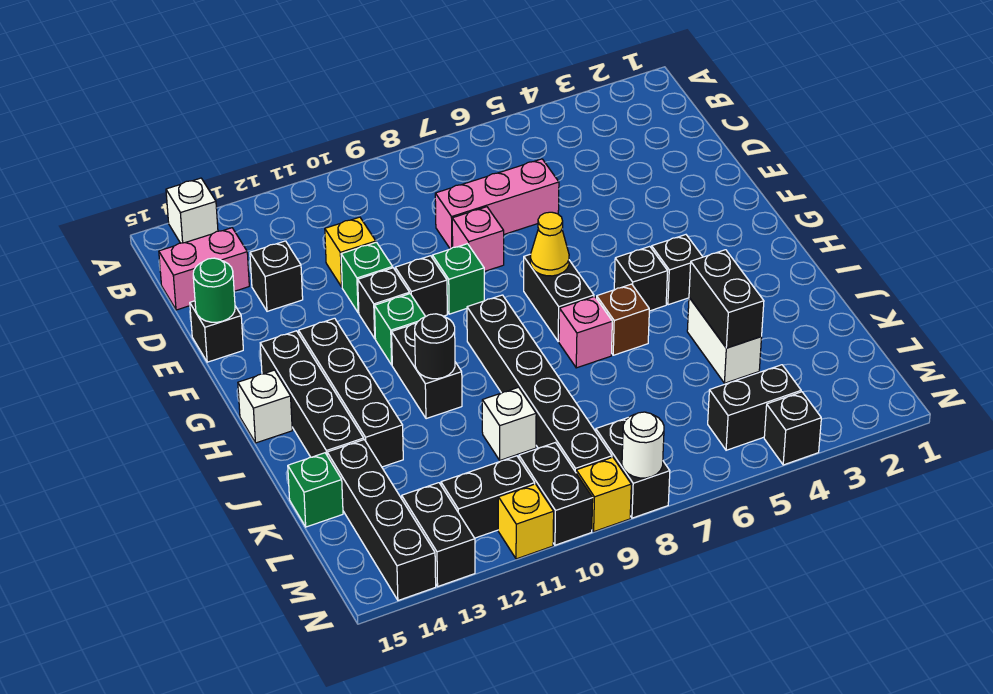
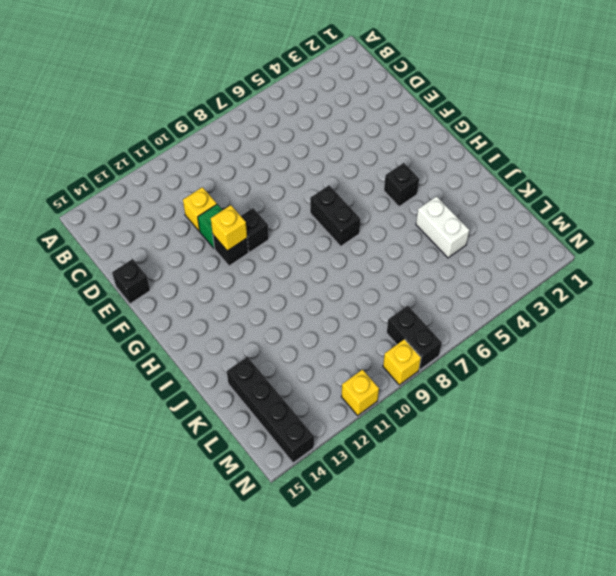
yellow brick F11 level 2 -> none
none -> white brick A14 level 1
none -> pink brick C14:C15 level 1
none -> pink brick D6:D8 level 1
none -> black brick D13 level 1

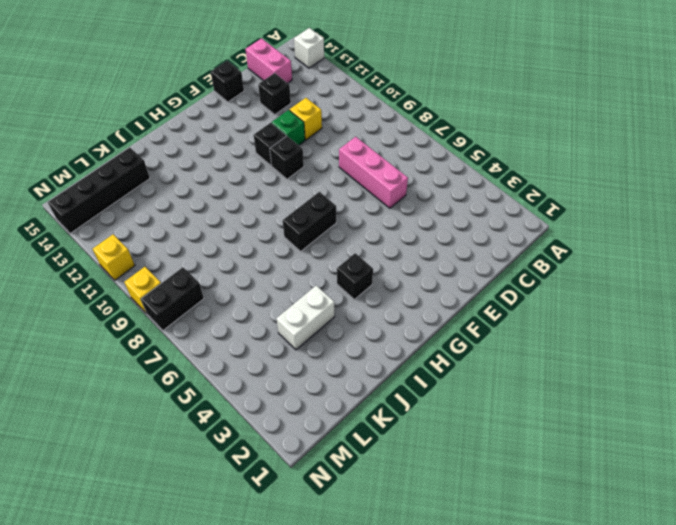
none -> pink brick E8 level 1
none -> green brick F9 level 1
none -> green brick G11 level 1
none -> black brick G13:J13 level 1

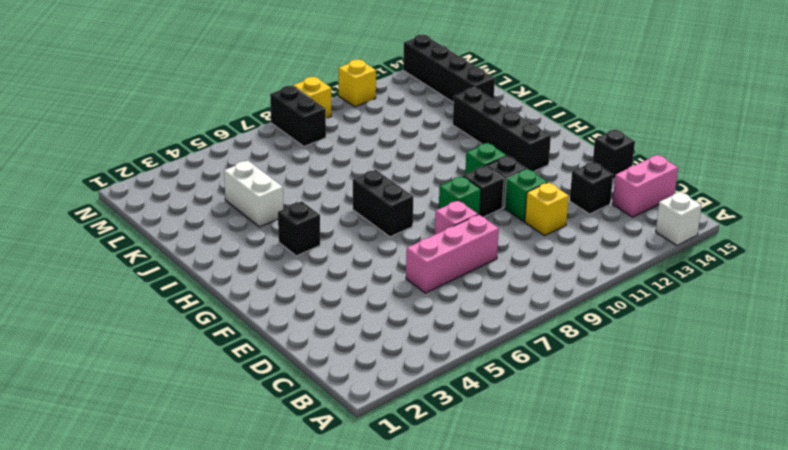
none -> black brick G14:J14 level 1
none -> black brick H5 level 1
none -> black brick H9:M9 level 1
none -> black brick H11:I11 level 1

